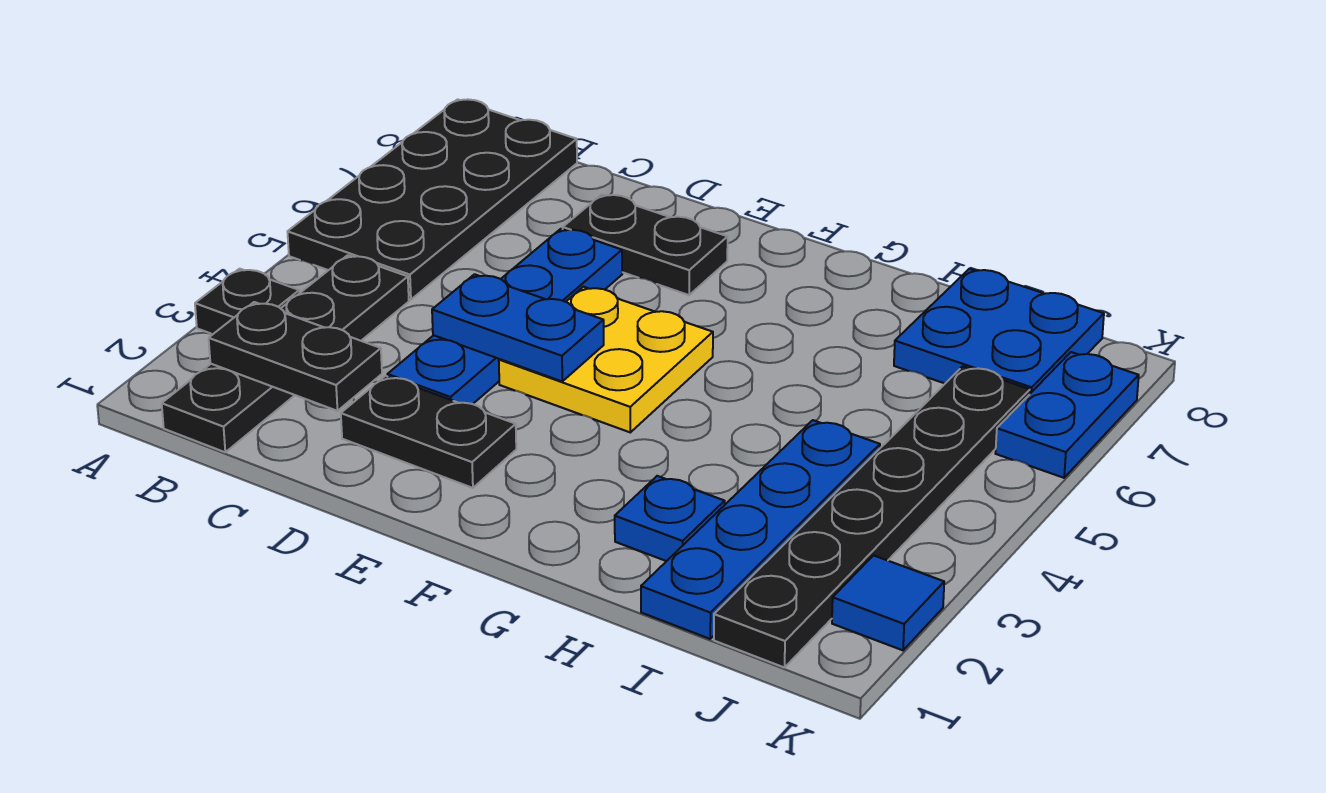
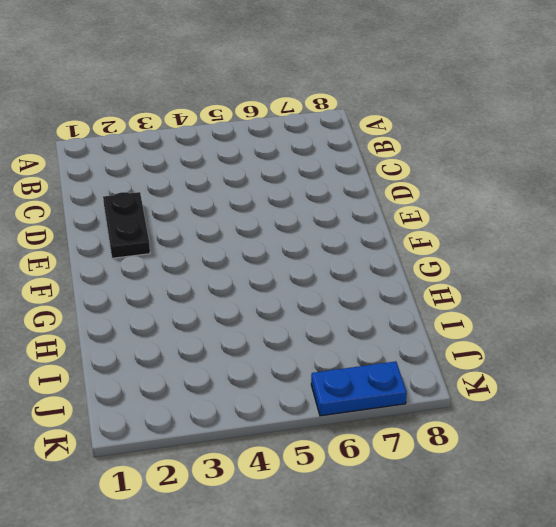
none -> black plate A3 level 1
none -> black plate A5:B8 level 1
none -> black plate B1:B4 level 1

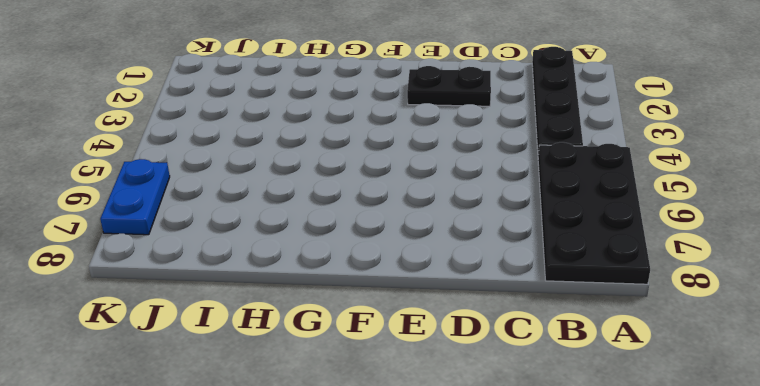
none -> black plate A3 level 1
none -> blue plate D3:D6 level 1
none -> black plate D7:E7 level 1

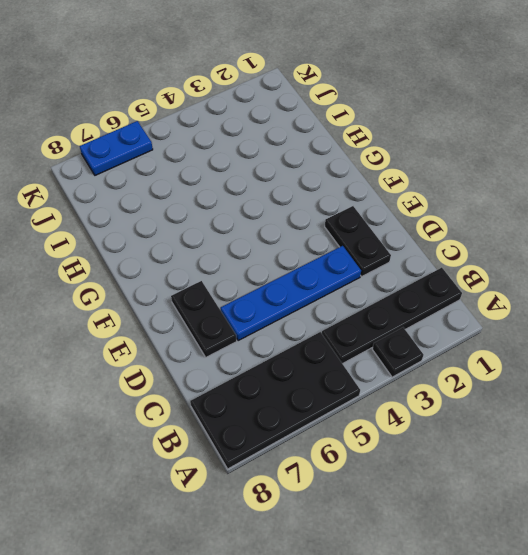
none -> yellow plate E4:F5 level 1
none -> blue plate H2 level 1
none -> blue plate I1:I4 level 1

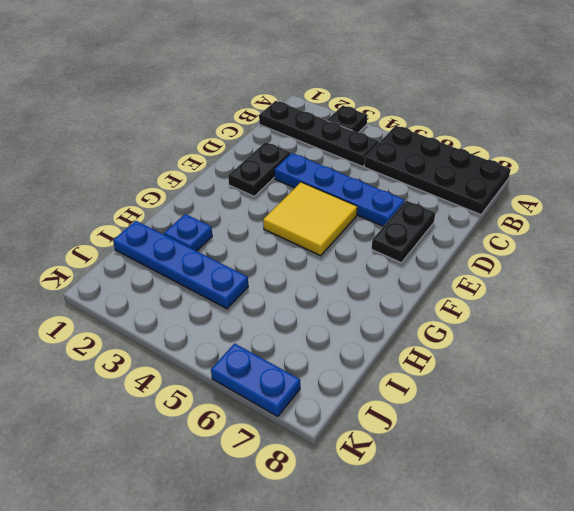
yellow tile E4:F5 level 1 -> yellow plate E4:F5 level 1
none -> blue plate I7:J8 level 1
none -> black plate J1:J6 level 1
none -> blue tile K2 level 1

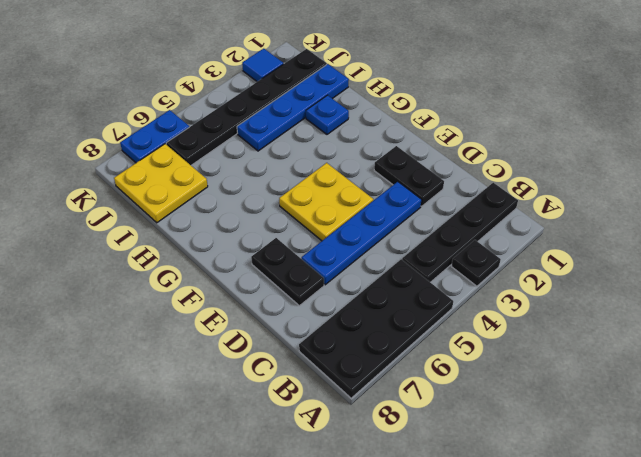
yellow plate I7:J8 level 1 -> blue plate I7:J8 level 1
none -> black plate B2:C2 level 2
none -> blue plate D4:E4 level 2

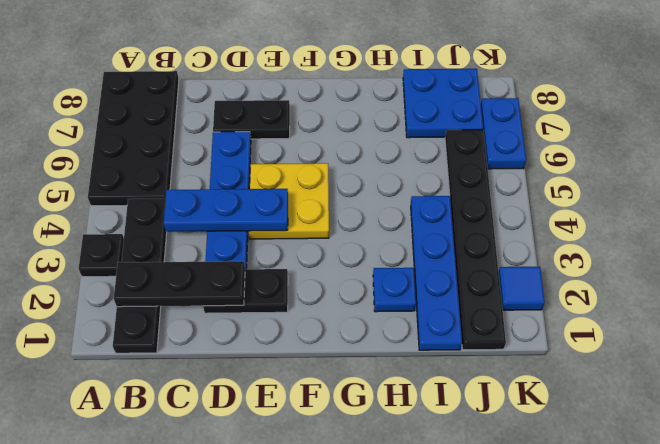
black plate B2:D2 level 2 -> black plate B2:C2 level 2
blue plate C4:E4 level 2 -> blue plate D4:E4 level 2

